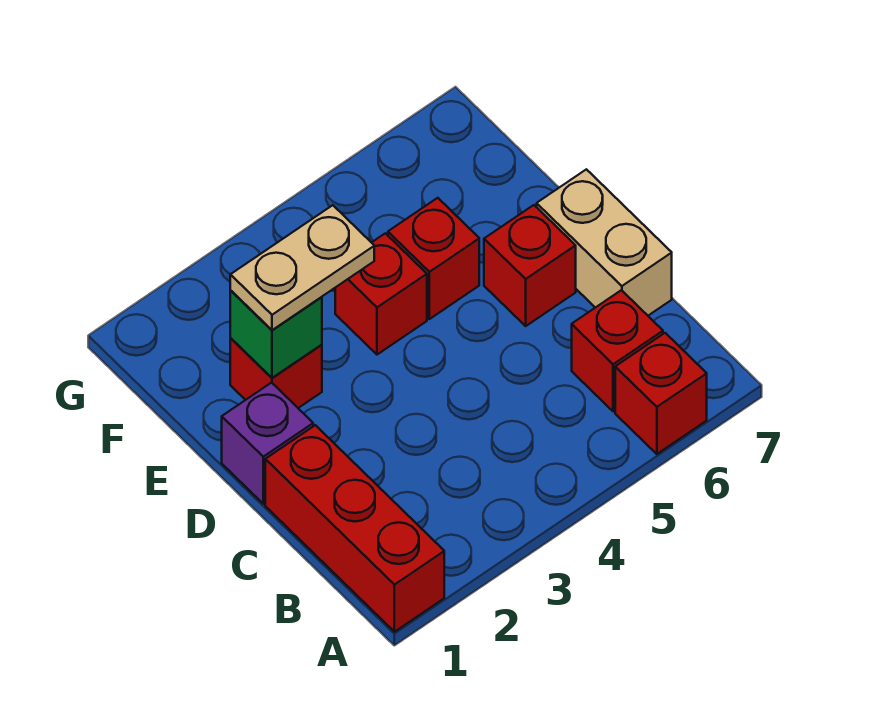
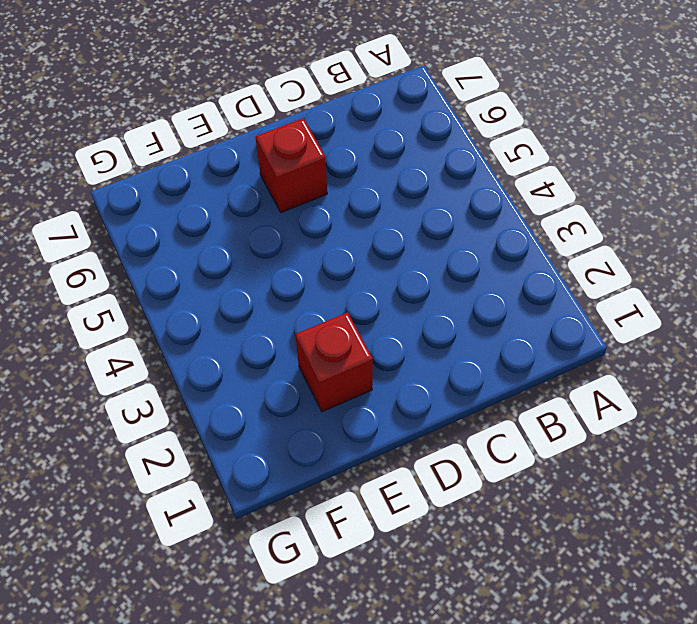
none -> red brick A1:C1 level 1
none -> red brick A6 level 1

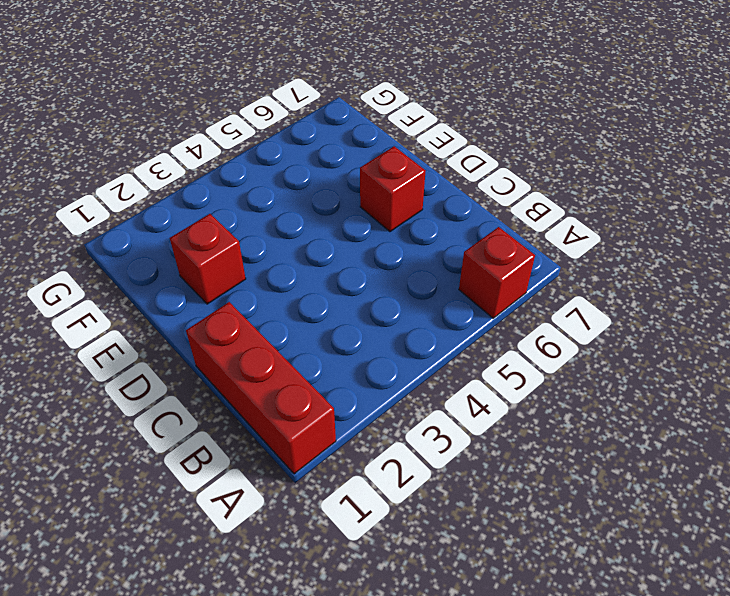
none -> red brick B6 level 1
none -> tan brick C7:D7 level 1

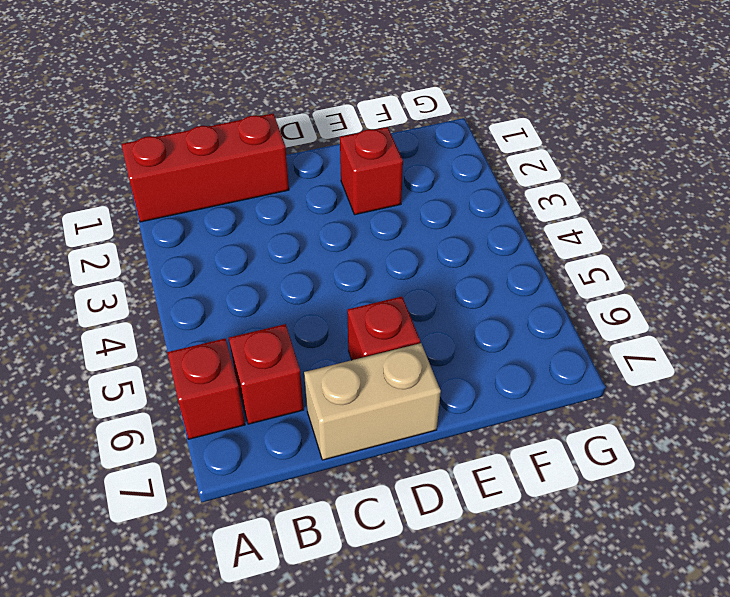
none -> purple brick D1 level 1
none -> red brick E4 level 1

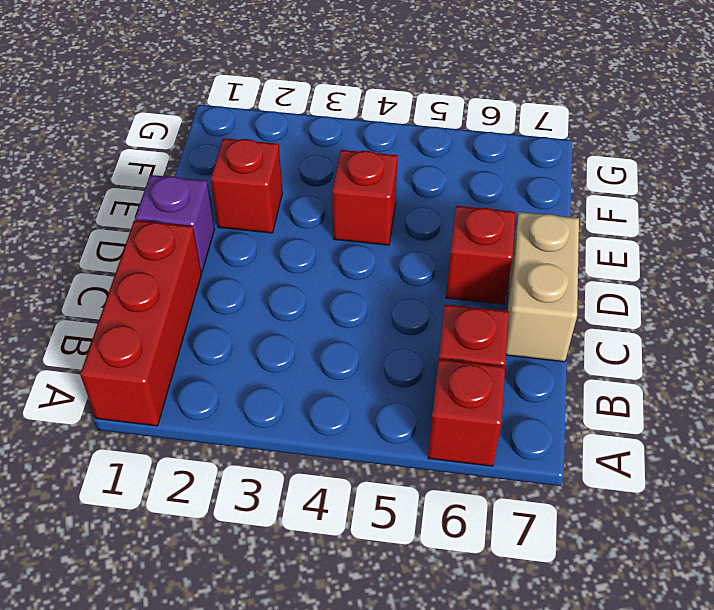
none -> red brick E5 level 1
none -> green brick E2 level 2

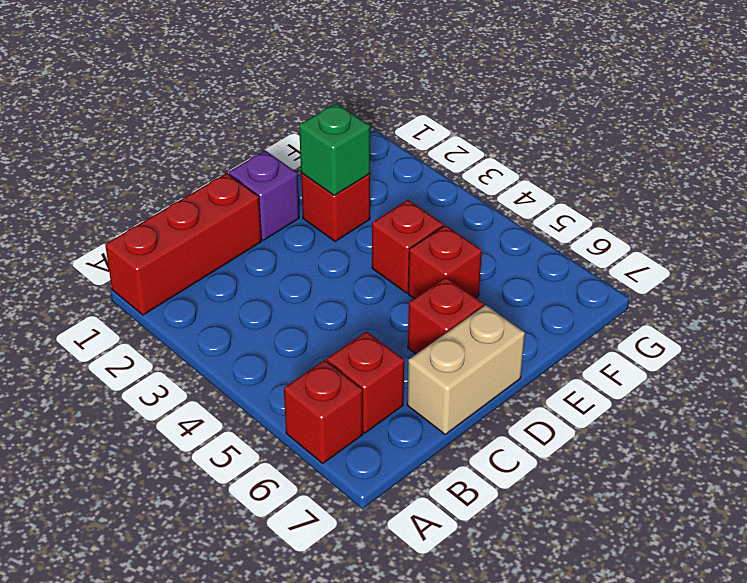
none -> tan plate E2:E3 level 3

